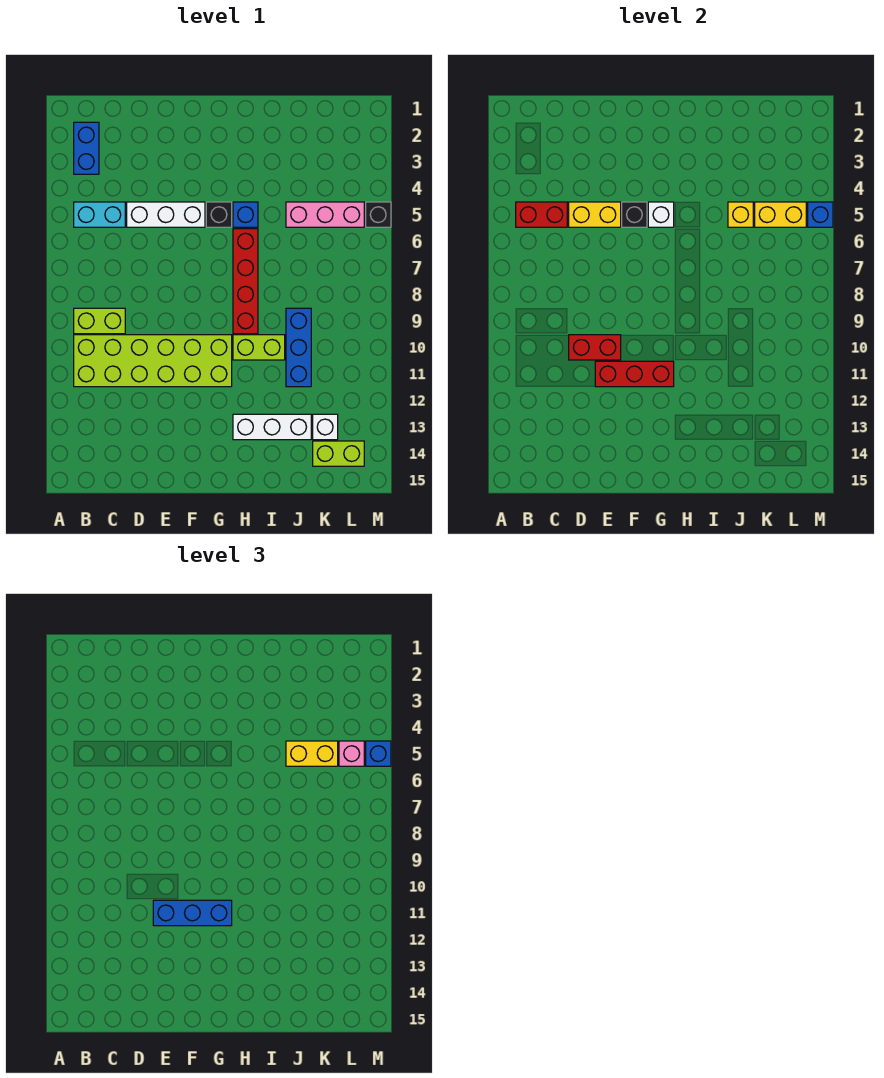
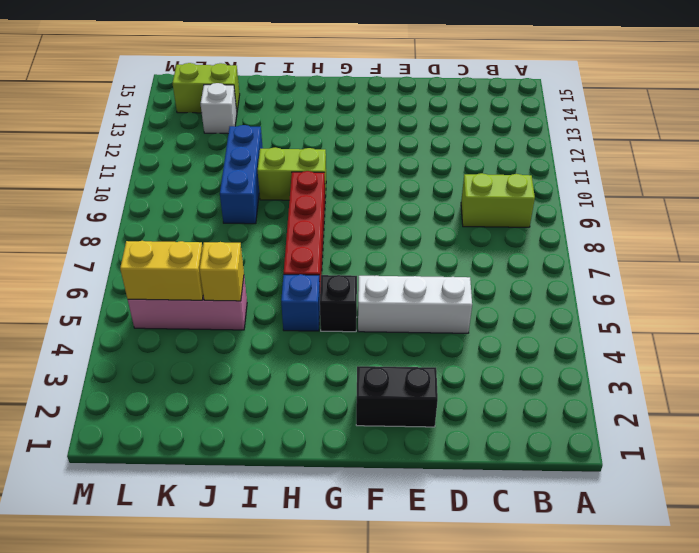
black brick E2:F2 level 1 -> none
none -> blue brick B2:B3 level 1
none -> cyan brick B5:C5 level 1
none -> lime brick B10:G11 level 1

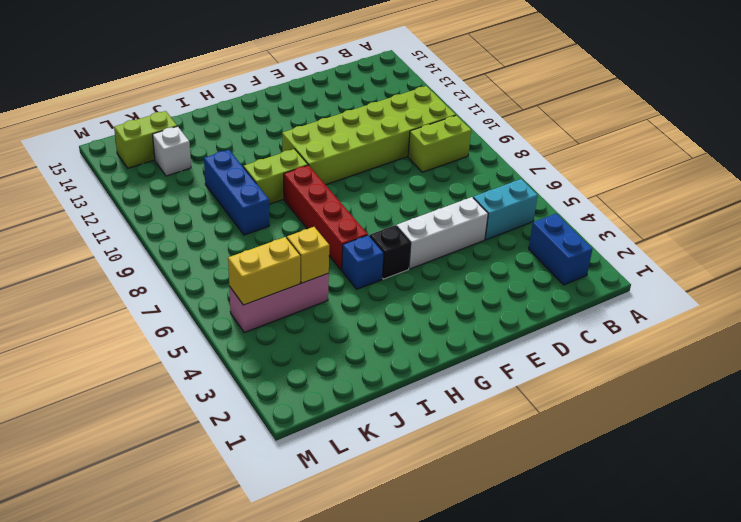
none -> white brick H13:J13 level 1
none -> black brick M5 level 1
none -> red brick B5:C5 level 2

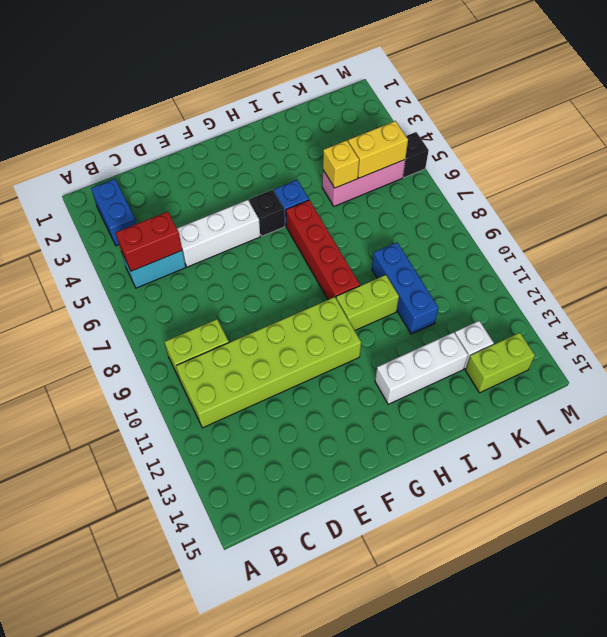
none -> yellow brick D5:E5 level 2
none -> red brick D10:E10 level 2
none -> red brick E11:G11 level 2

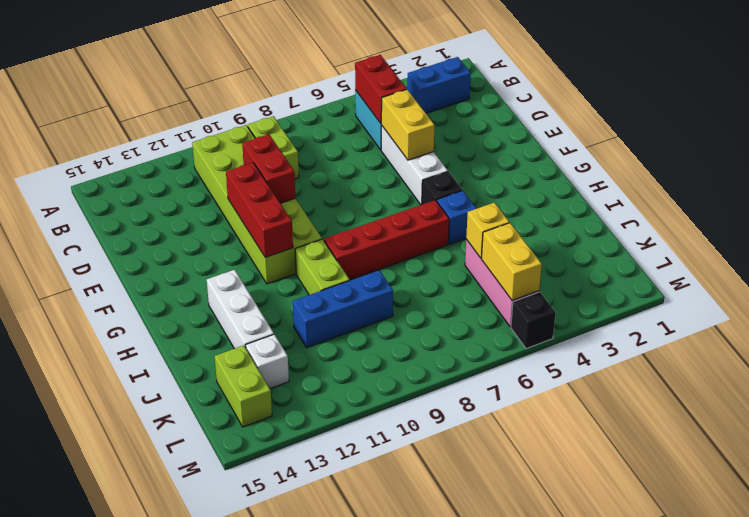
none -> black brick F5 level 2
none -> white brick G5 level 2
none -> blue brick M5 level 2

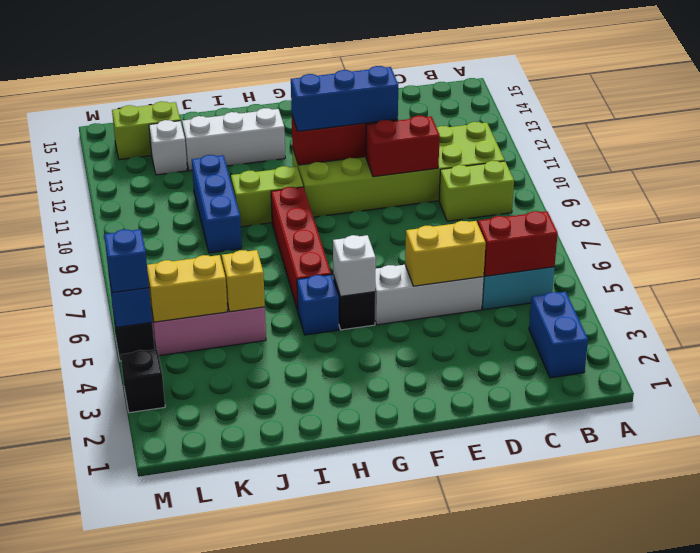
black brick M3 level 1 -> black brick F5 level 2
none -> yellow brick J5:K5 level 3
none -> pink brick L5 level 3

